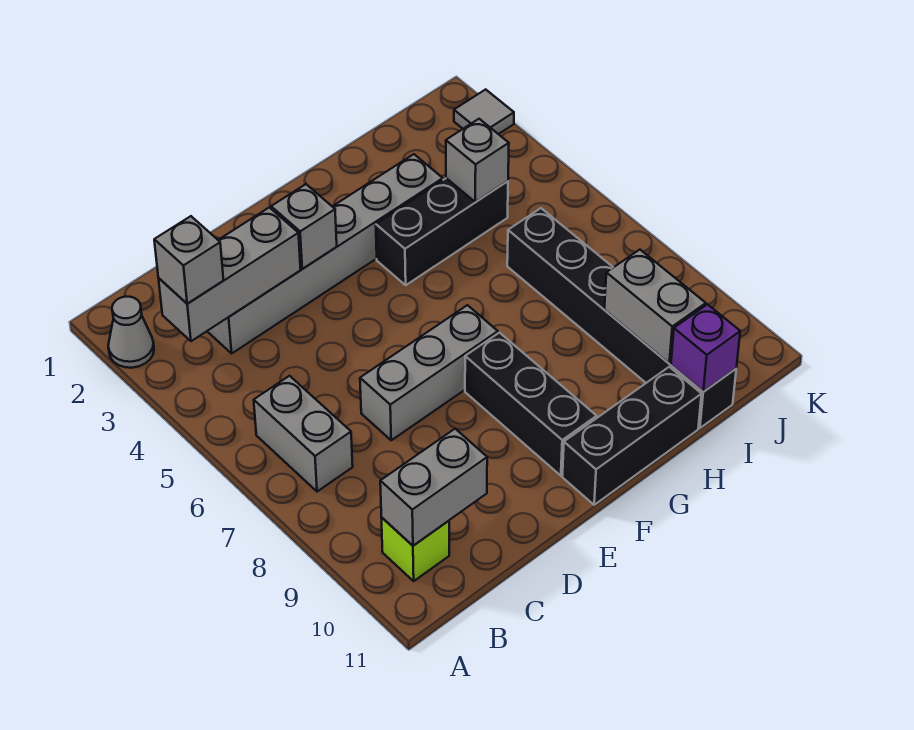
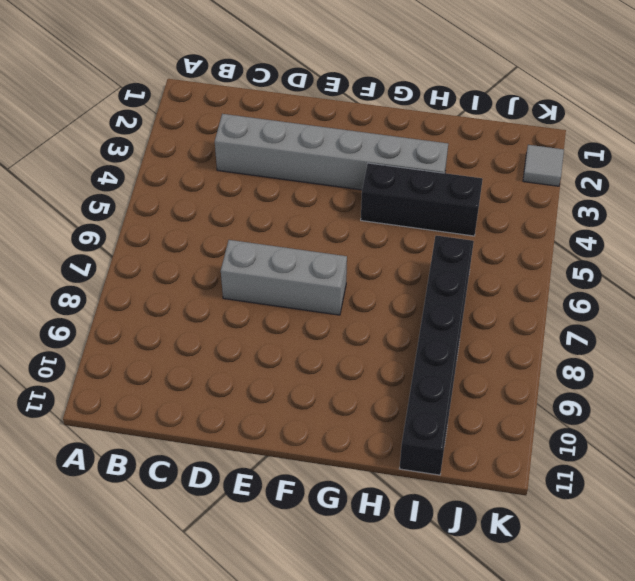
none -> grey cone A2 level 1
none -> grey brick B6:B7 level 1
none -> lime brick B10 level 1

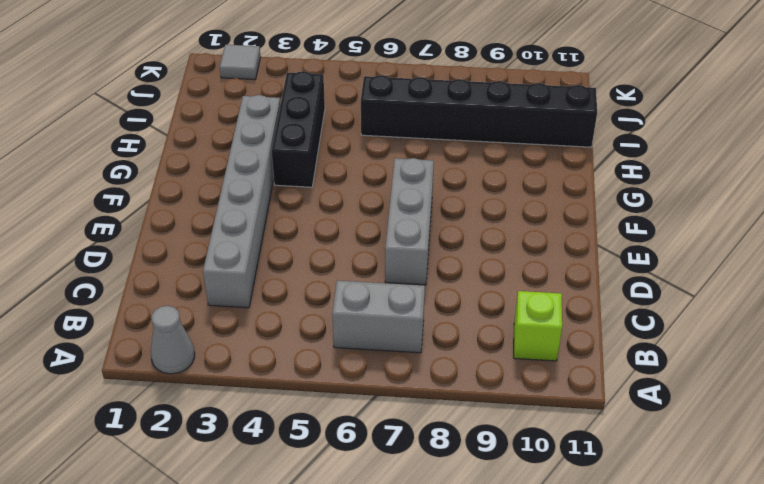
none -> black brick F8:F10 level 1
none -> black brick F11:H11 level 1
none -> grey brick B3:D3 level 2

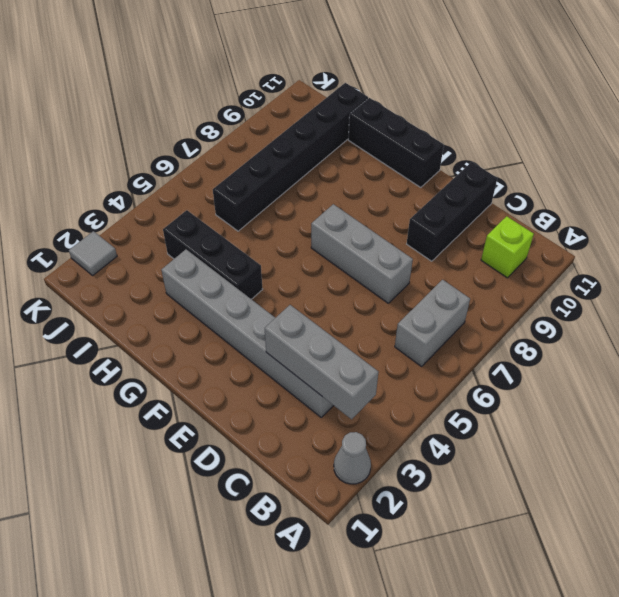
black brick D9:D11 level 1 -> black brick F8:F10 level 1
none -> grey brick B10:C10 level 2
none -> grey brick E3 level 2
none -> grey brick I4 level 2

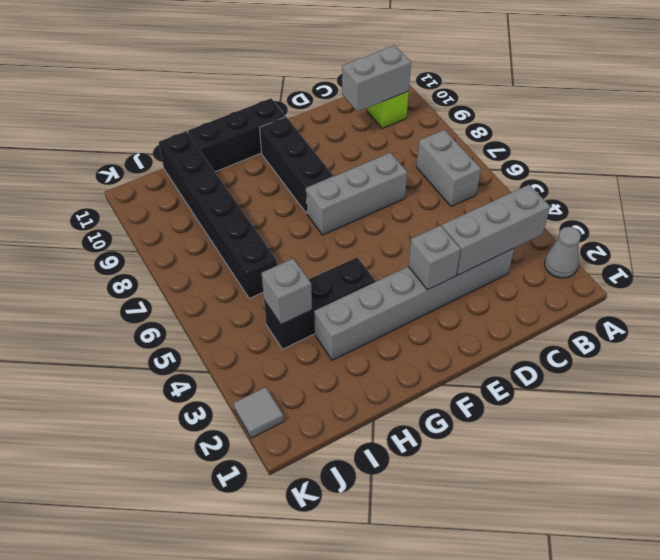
none -> grey brick I9:I10 level 2
none -> purple brick I11 level 2
none -> grey brick B3 level 3

